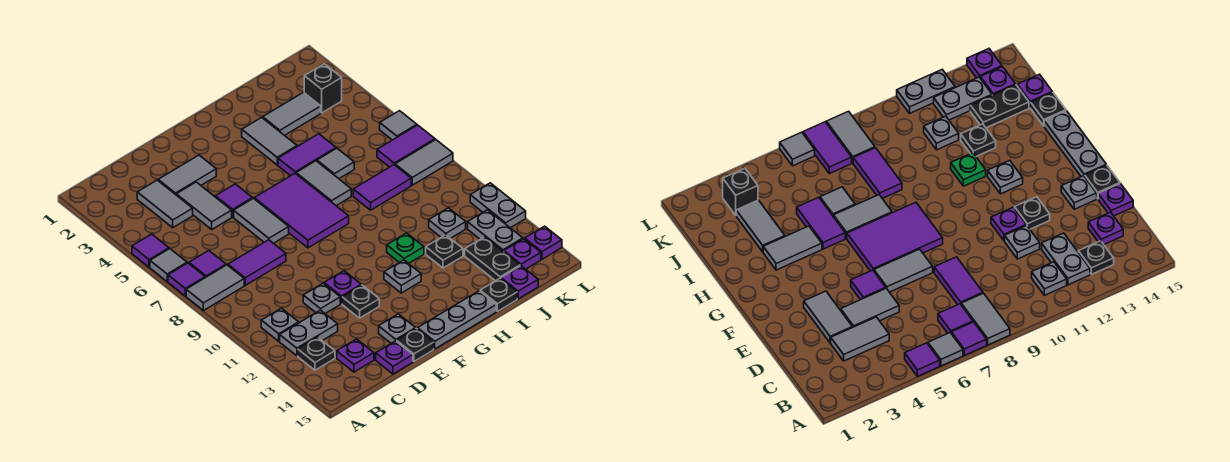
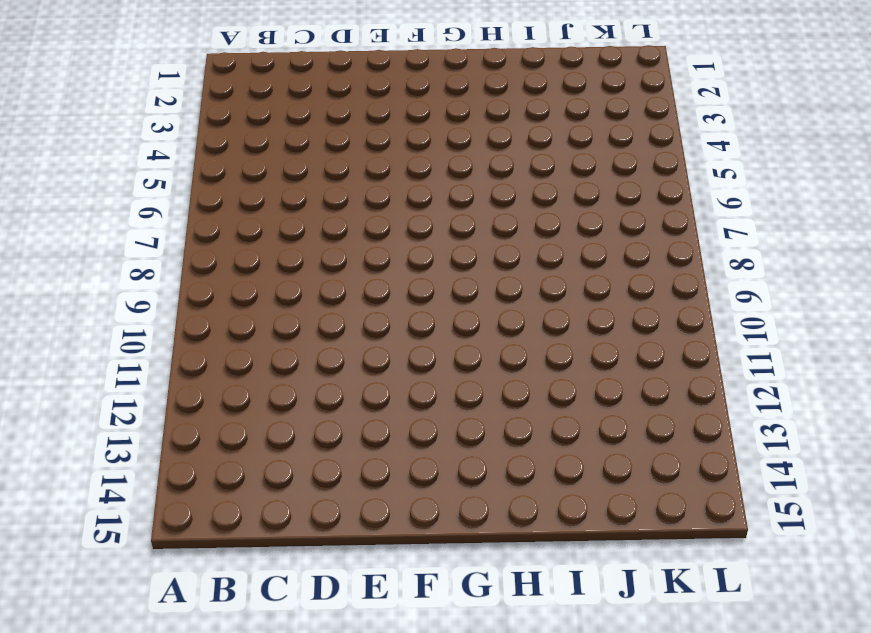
none -> purple tile A5 level 1
none -> grey tile A6 level 1
none -> purple tile A7 level 1
none -> grey tile A8:B8 level 1

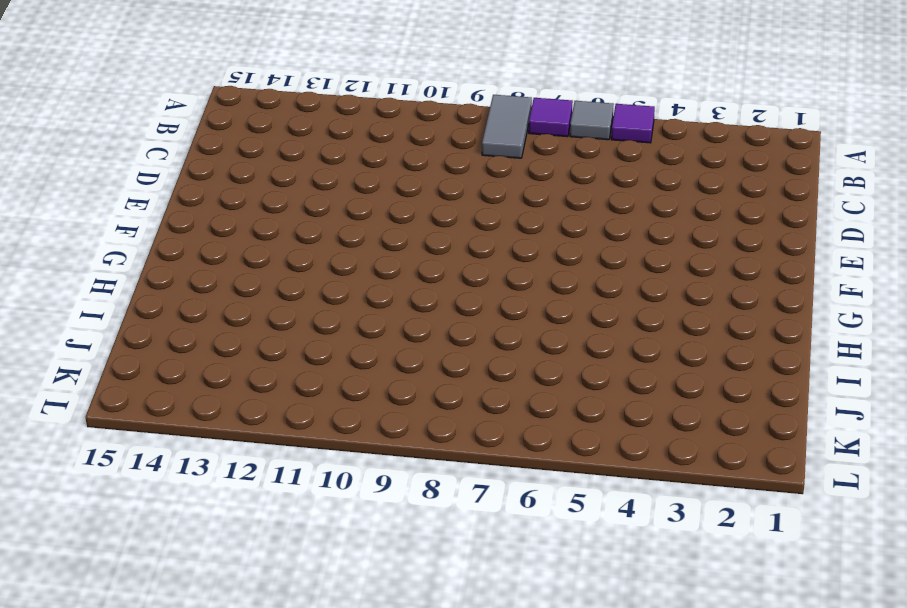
none -> purple tile B7 level 1
none -> grey plate B11 level 1
none -> grey plate B12:C12 level 1
none -> black plate B13 level 1

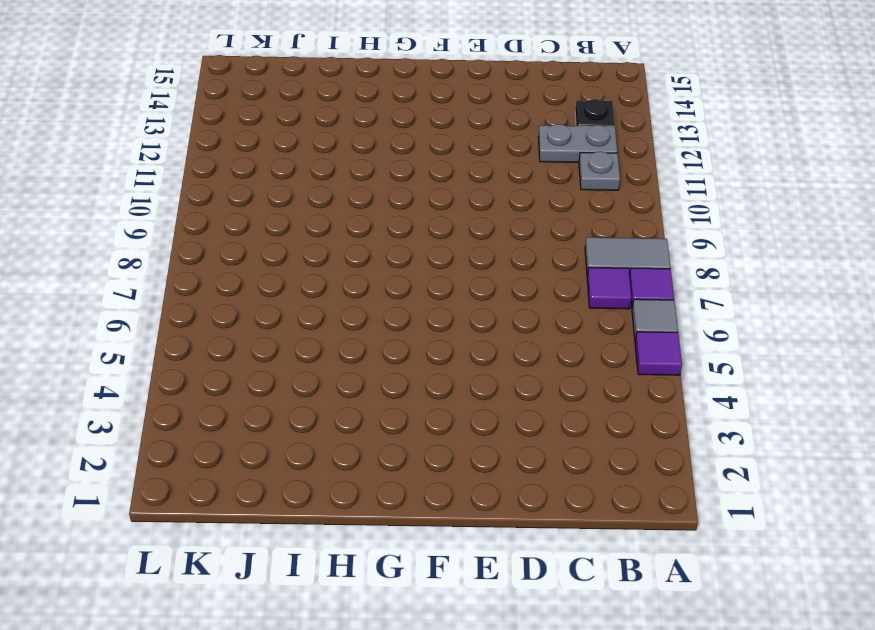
none -> grey tile C3:C4 level 1
none -> purple tile C8:D8 level 1
none -> purple plate C14 level 1
none -> grey tile D3:E3 level 1

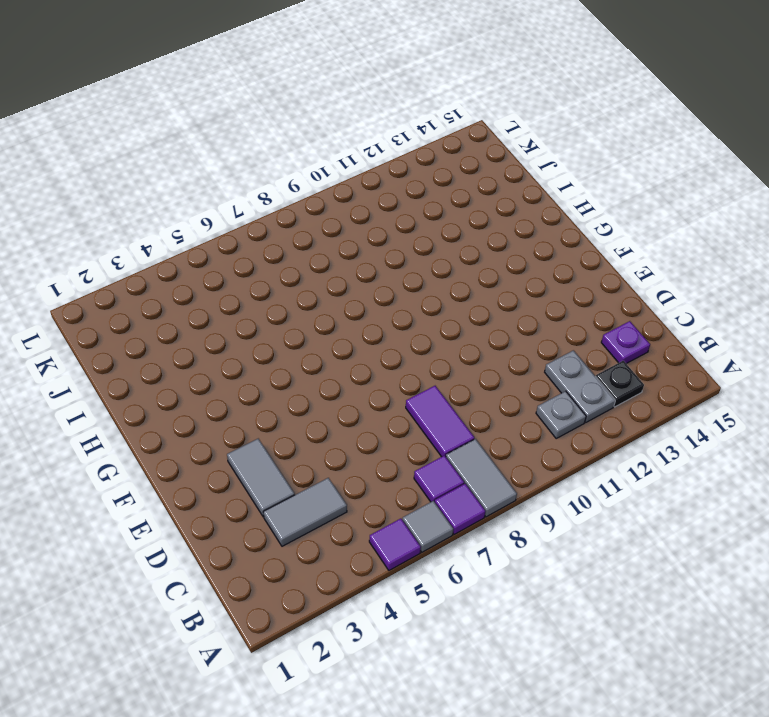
none -> grey tile D4:D5 level 1
none -> grey plate D11 level 1
none -> purple plate D15 level 1
none -> purple tile E5 level 1

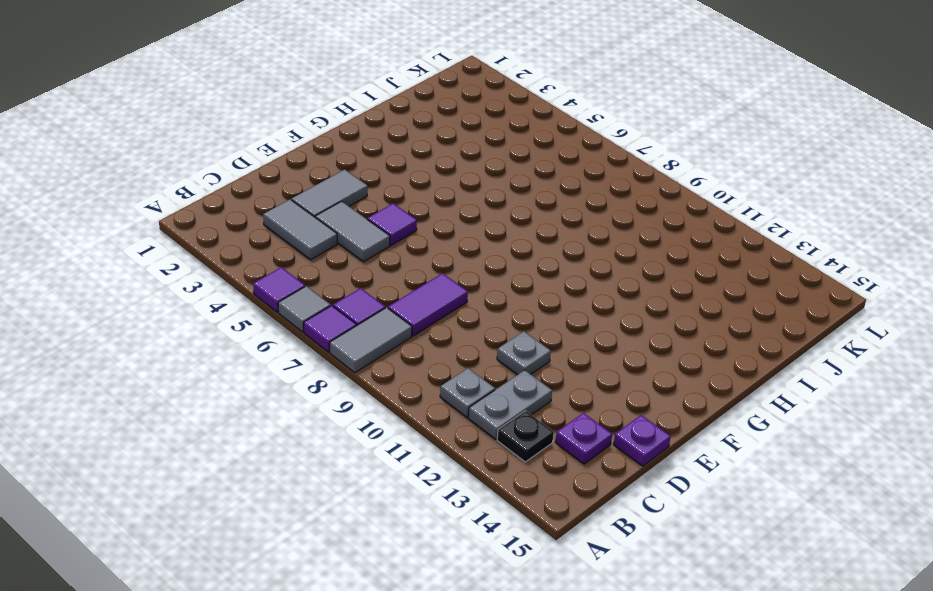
none -> grey tile E6:E7 level 1
none -> purple plate E11 level 1
none -> black plate E12 level 1
none -> grey plate E14 level 1

